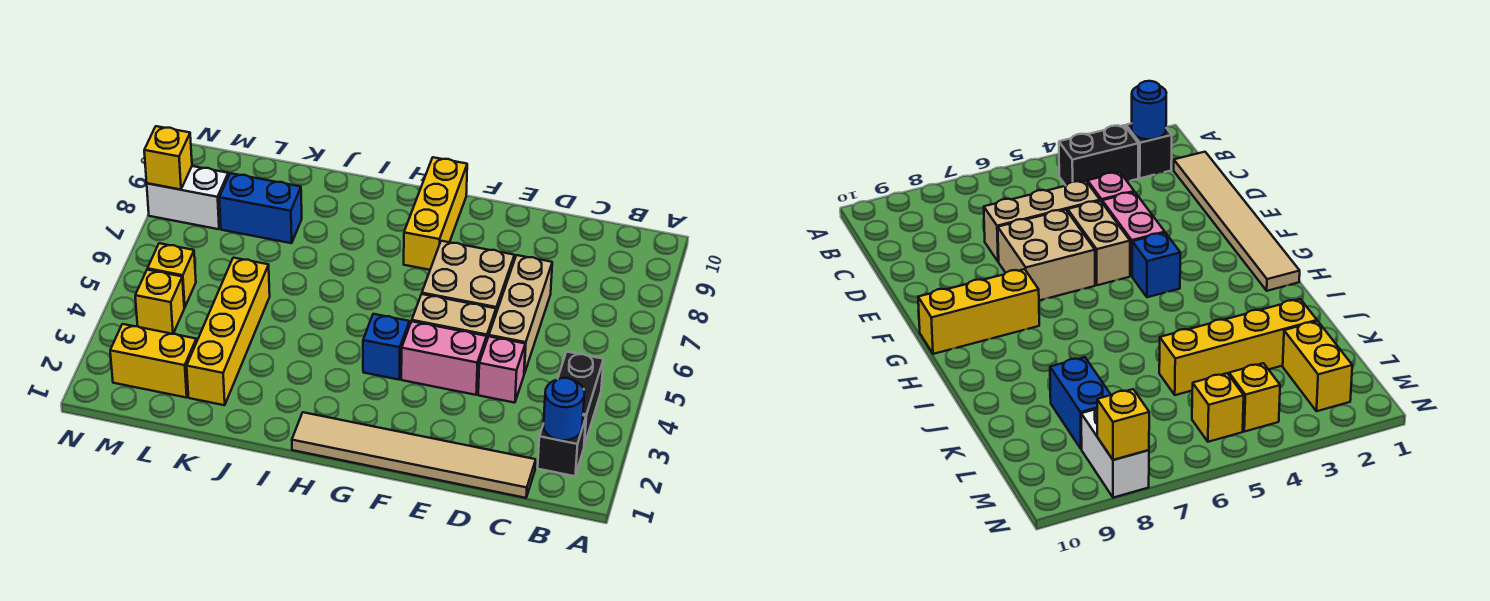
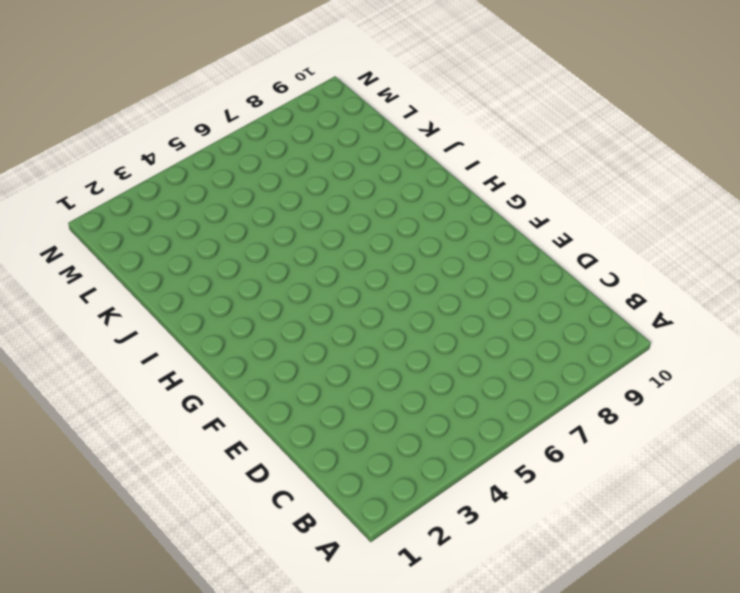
none -> black brick B2 level 1
none -> black brick B3:B4 level 1
none -> tan tile C1:H1 level 1

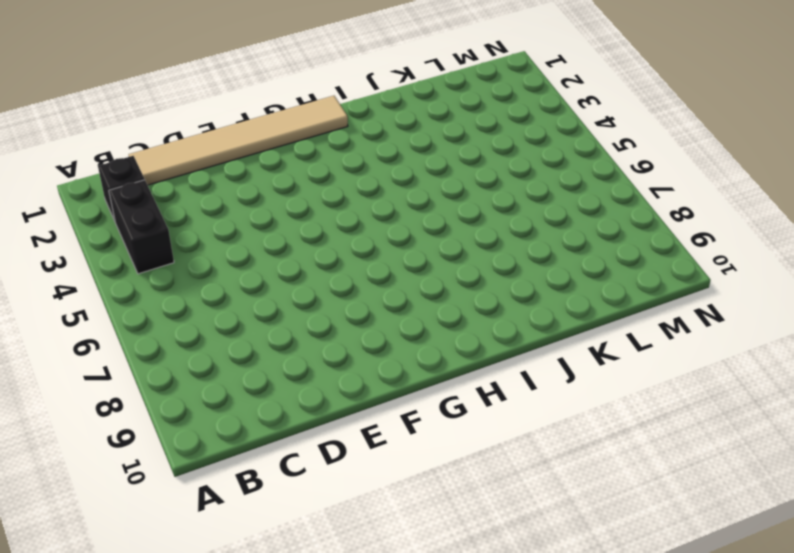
none -> pink brick D4 level 1
none -> tan brick D5:D7 level 1
none -> pink brick E4:F4 level 1

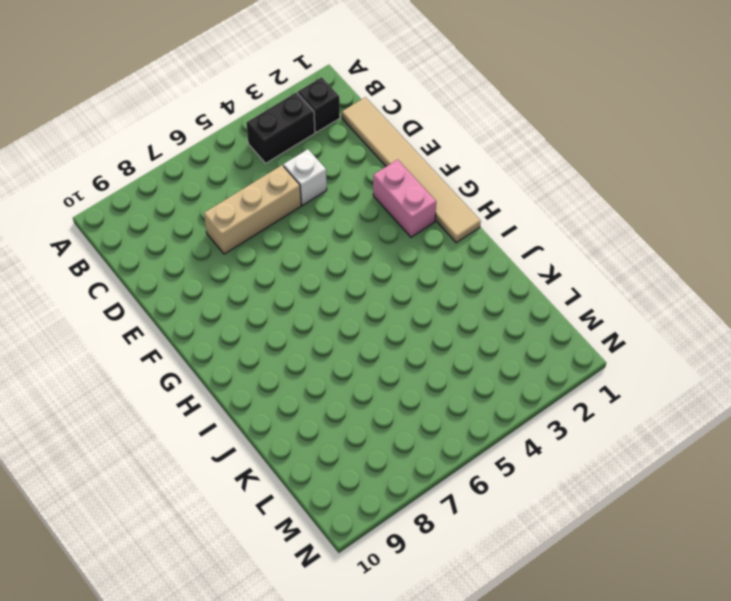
white brick D4 level 1 -> pink brick D4 level 1
pink brick F2:G2 level 1 -> pink brick E4:F4 level 1
none -> tan brick E5:F5 level 1
none -> tan brick E6:F7 level 1
none -> blue brick G4 level 1

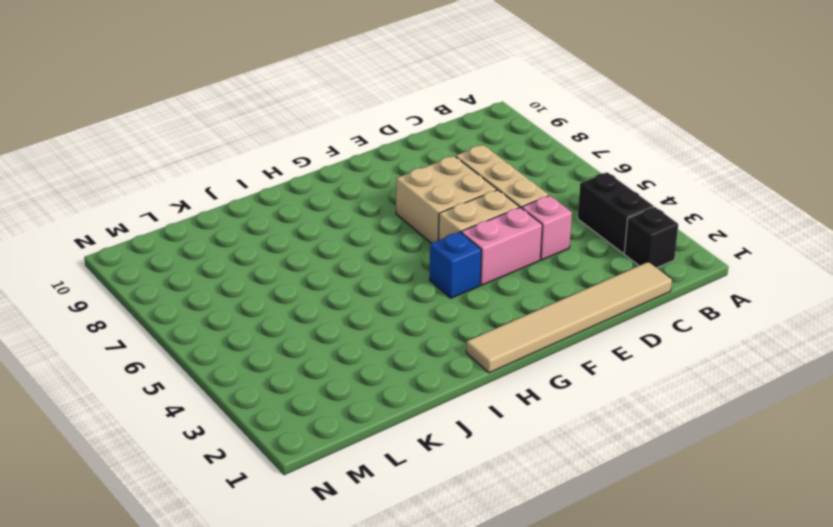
none -> yellow brick G8:G10 level 1
none -> yellow brick K2:K5 level 1
none -> blue brick K8:L8 level 1

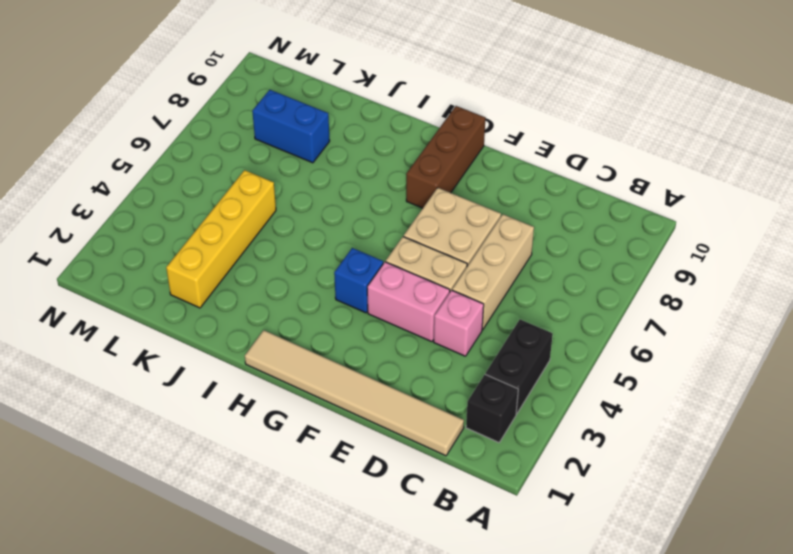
brown brick G8:G10 level 1 -> yellow brick G8:G10 level 1
none -> yellow brick L2:M2 level 1
none -> yellow brick M4 level 1
none -> yellow brick M5 level 1

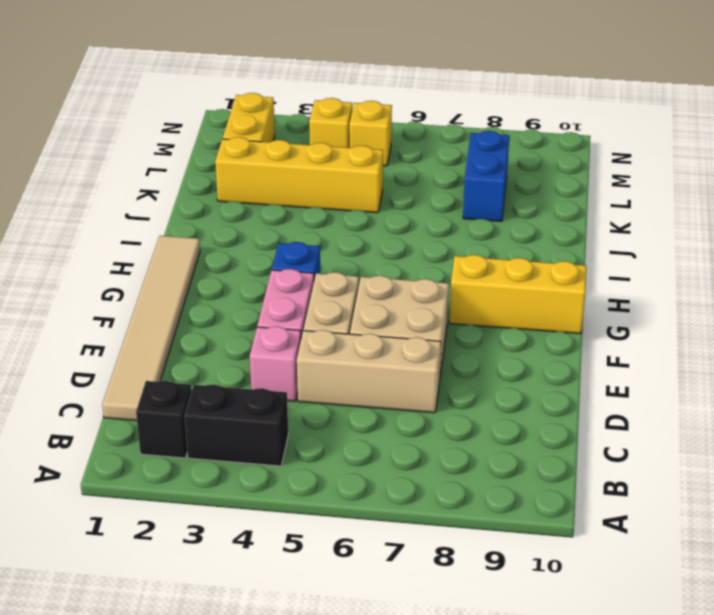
none -> white brick M8:N8 level 1
none -> blue round brick B2 level 2
none -> yellow brick N8 level 2

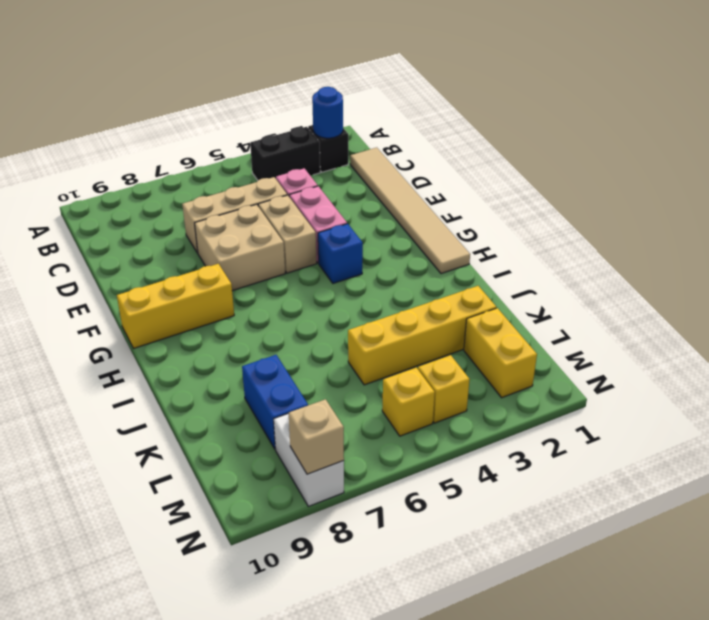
tan brick N8 level 2 -> yellow brick N8 level 2

